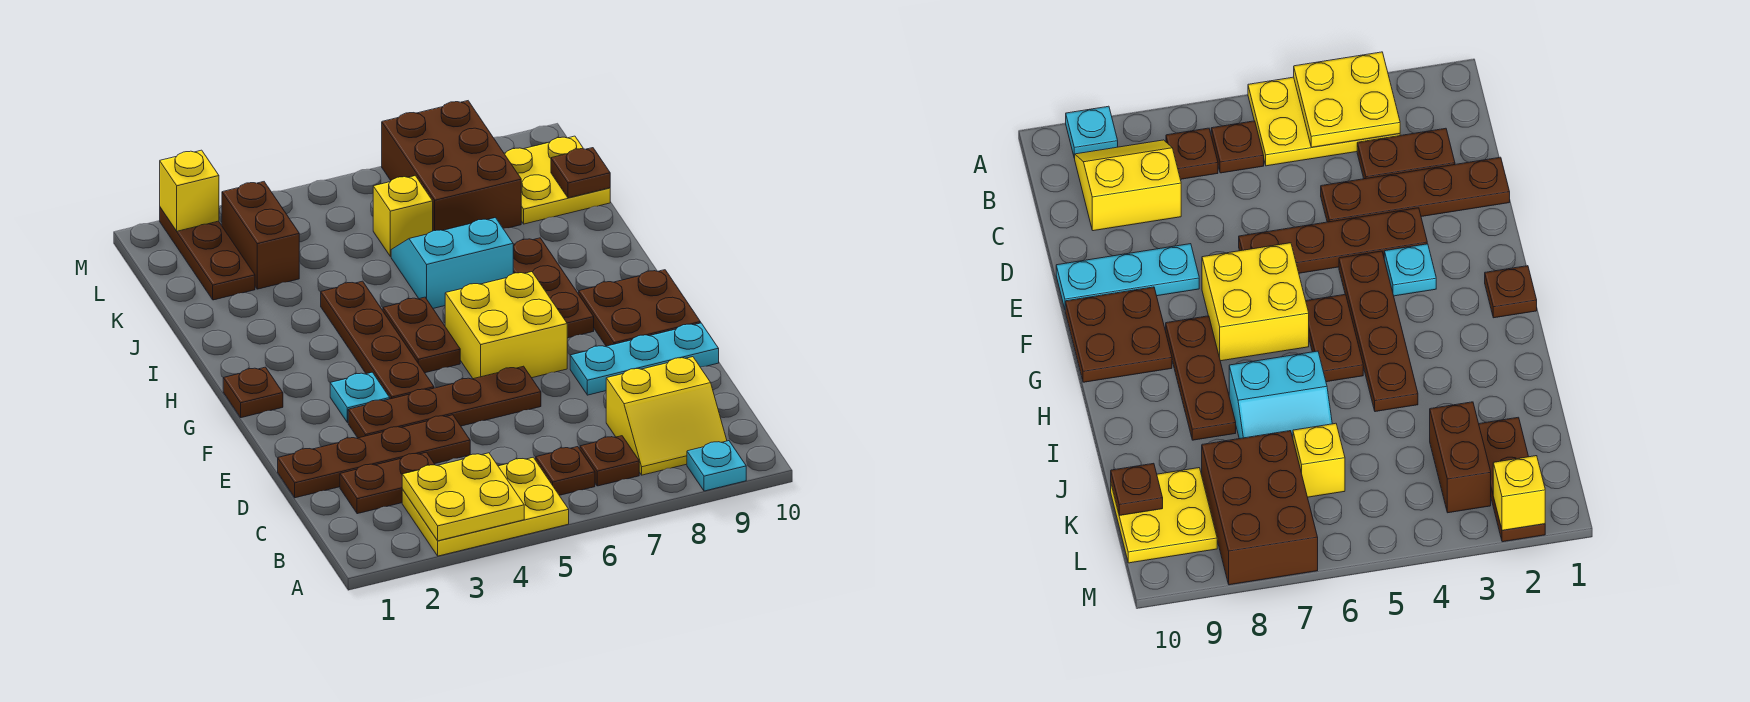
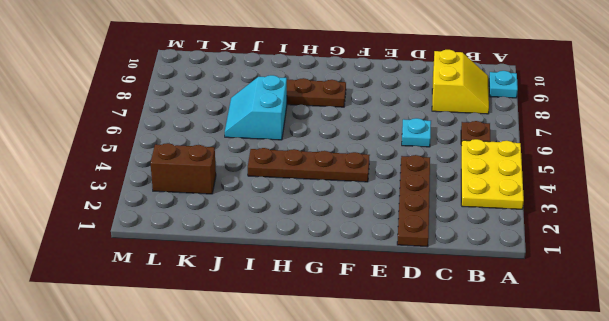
cyan plate D6 level 1 -> cyan plate F3 level 1
none -> brown plate B7 level 1
none -> brown plate C2:C3 level 1
none -> brown plate E3:E6 level 1

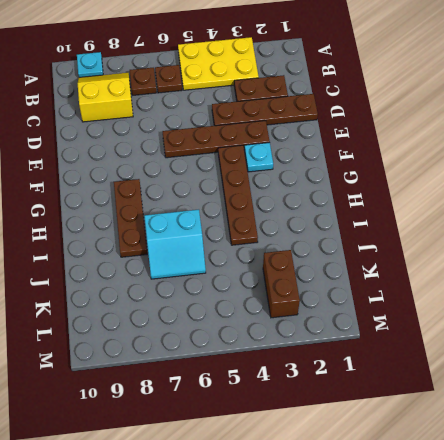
none -> cyan plate E8:E10 level 1
none -> yellow brick F6:G7 level 1
none -> brown plate F9:G10 level 1

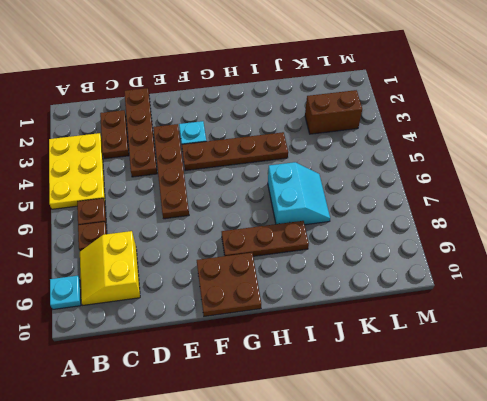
none -> cyan plate E8:E10 level 1
none -> yellow brick F6:G7 level 1
none -> brown plate G1 level 1

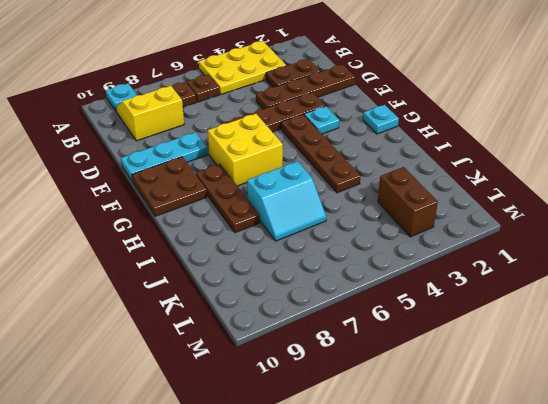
cyan plate G1 level 1 -> brown plate G1 level 1
none -> brown plate G5:H5 level 1
none -> brown plate K2:M2 level 1
none -> yellow brick K6 level 1

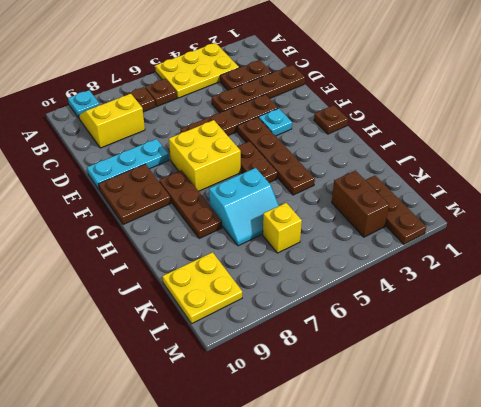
none -> brown brick K7:M8 level 1
none -> yellow plate A3:B4 level 2
none -> brown plate K10 level 2

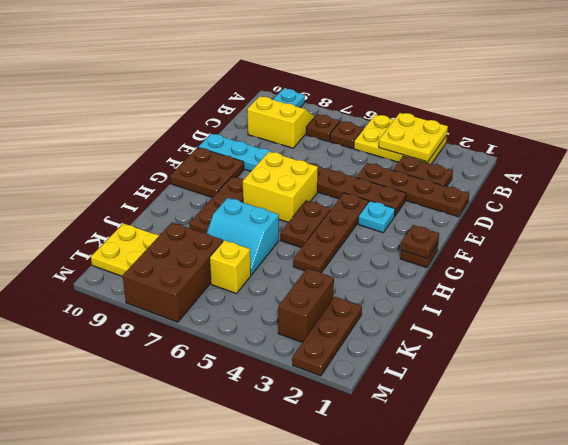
brown plate G1 level 2 -> brown plate K10 level 2
none -> yellow brick M2 level 2

